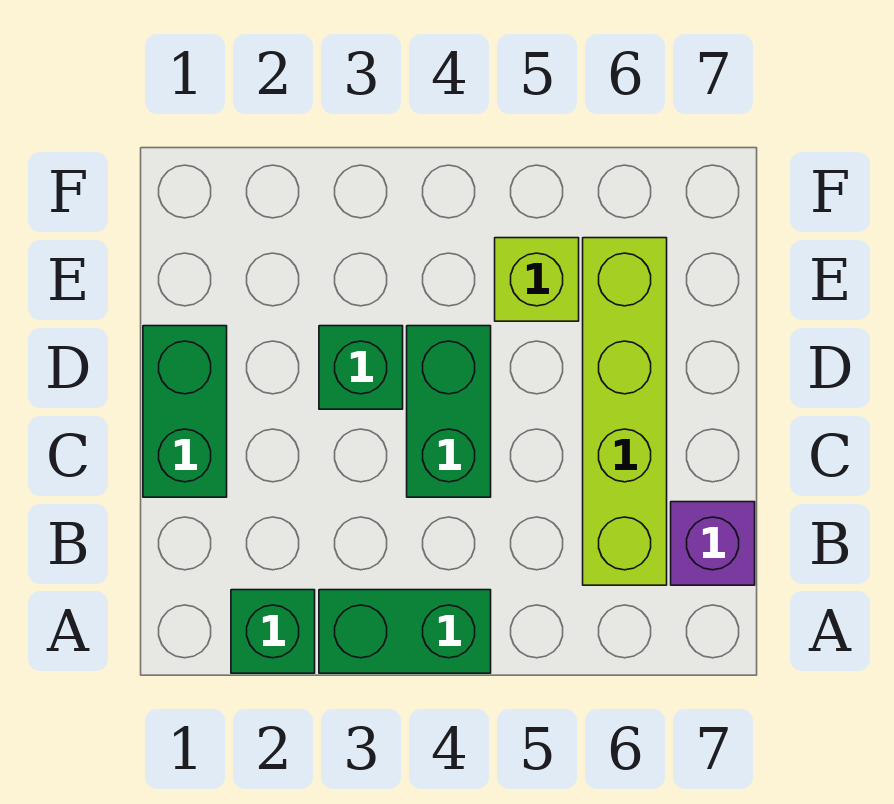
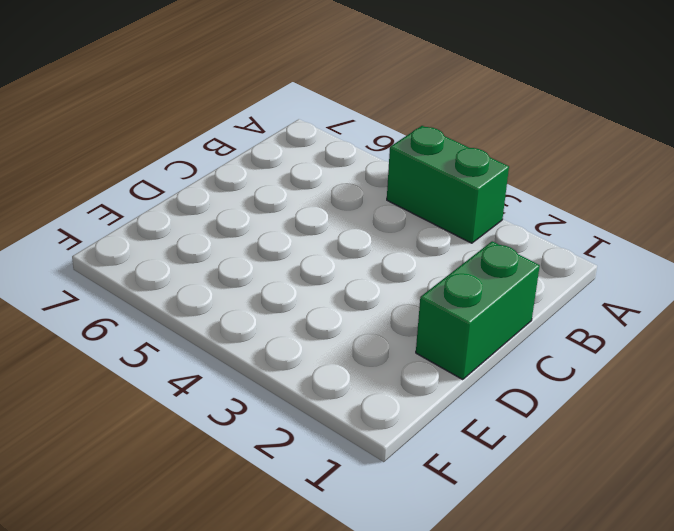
none -> green brick A2 level 1
none -> lime brick B6:E6 level 1

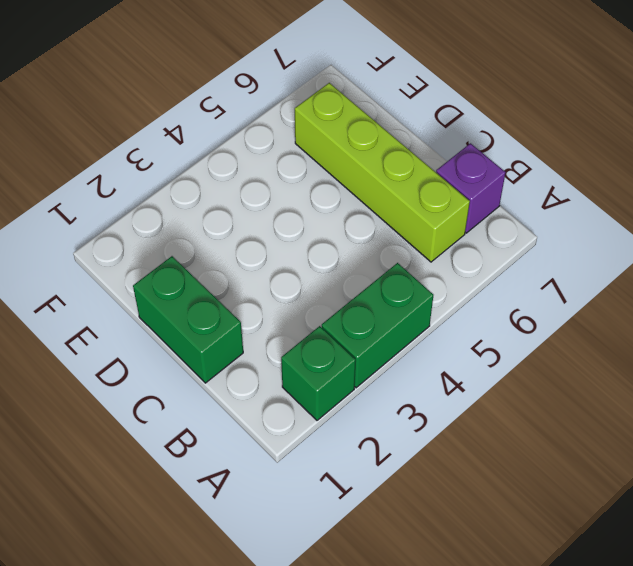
none -> green brick C4:D4 level 1
none -> green brick D3 level 1

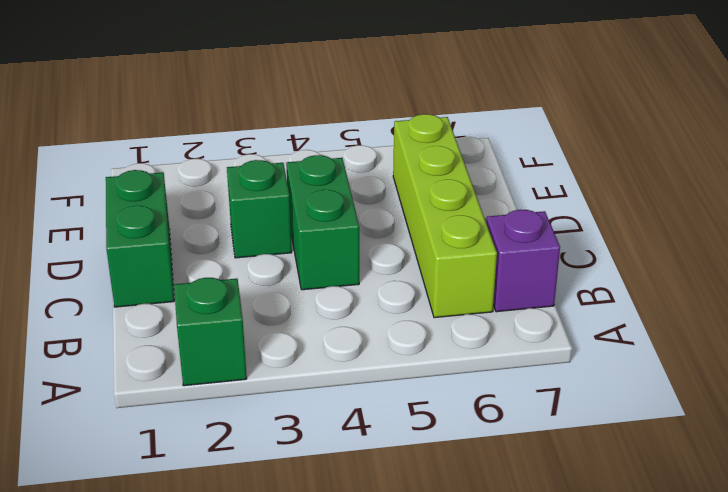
none -> green brick A3:A4 level 1
none -> lime brick E5 level 1

